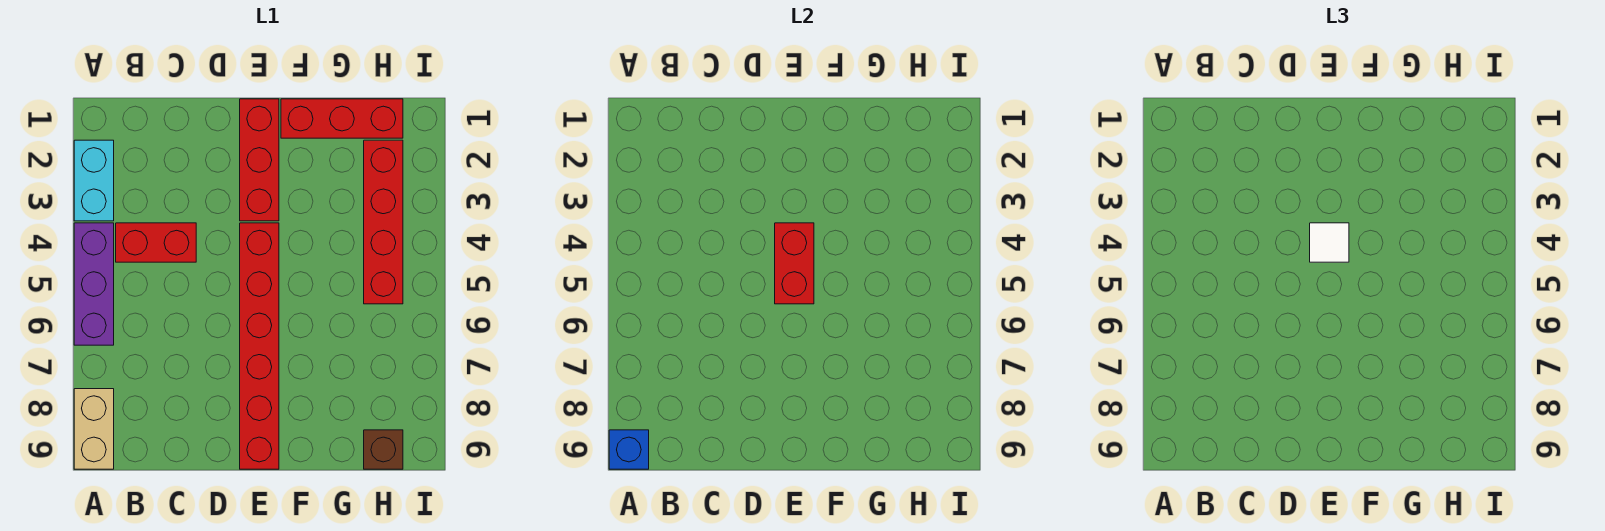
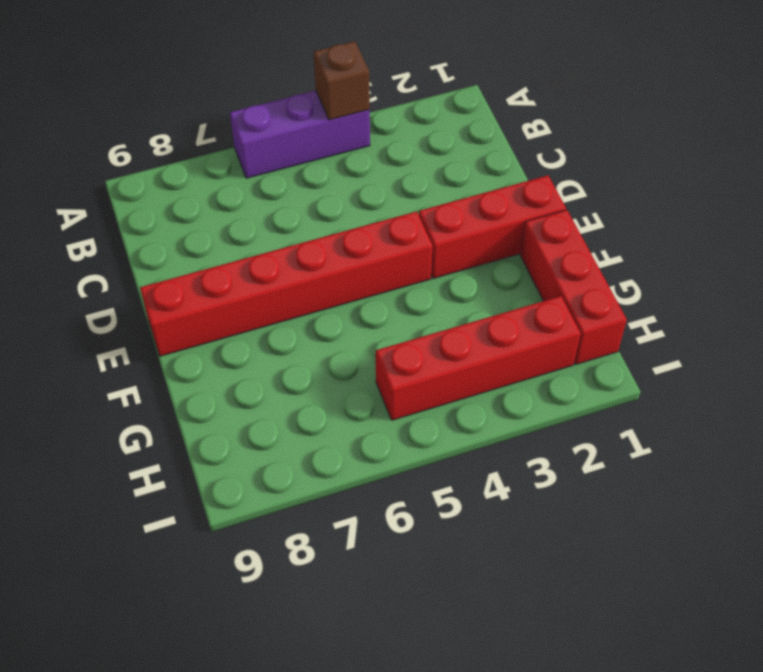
brown brick A4 level 2 -> brown brick H9 level 1
none -> cyan brick A2:A3 level 1
none -> tan brick A8:A9 level 1
none -> red brick B4:C4 level 1

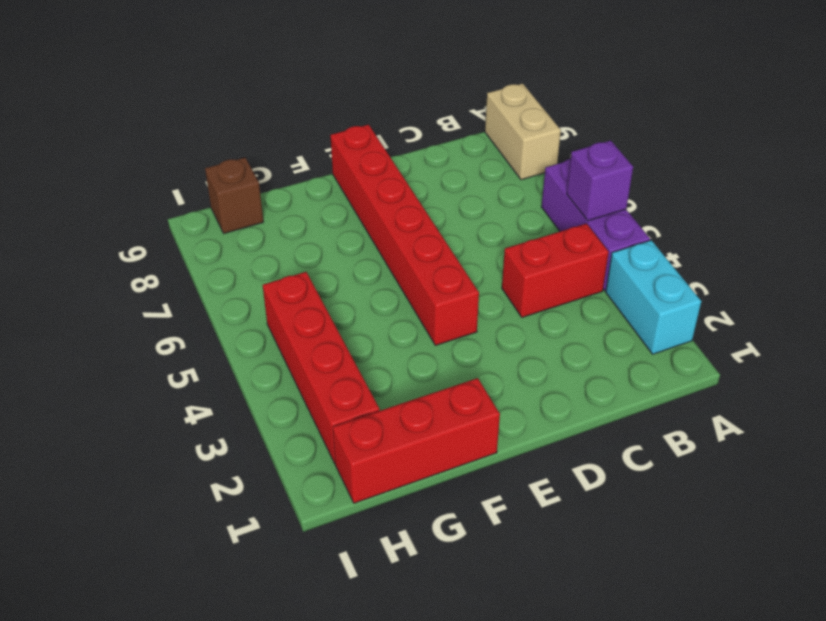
purple brick A5 level 2 -> none
none -> red brick E1:E3 level 1
none -> blue brick A9 level 2
none -> red brick E4:E5 level 2

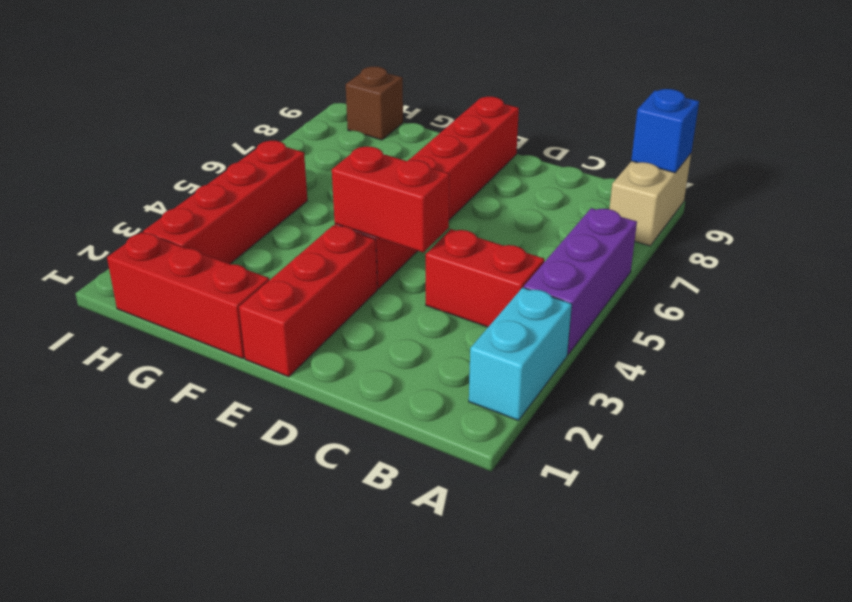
red brick D4:E4 level 2 -> red brick E4:E5 level 2
none -> white tile E4 level 3

